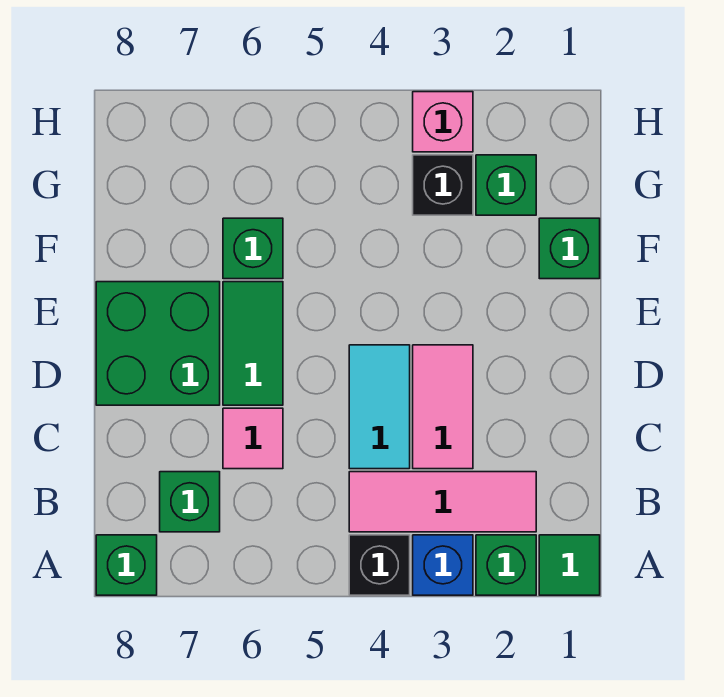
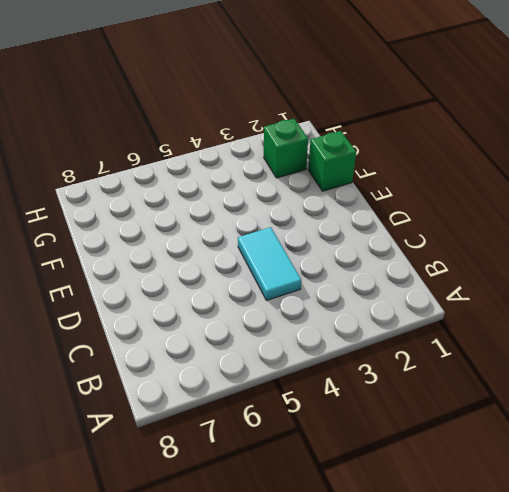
none -> green tile A1 level 1
none -> green brick A2 level 1
none -> blue brick A3 level 1

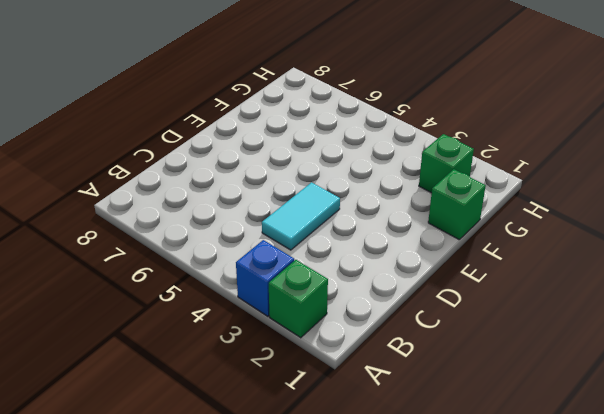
none -> green tile A1 level 1
none -> black brick A4 level 1
none -> green brick A8 level 1

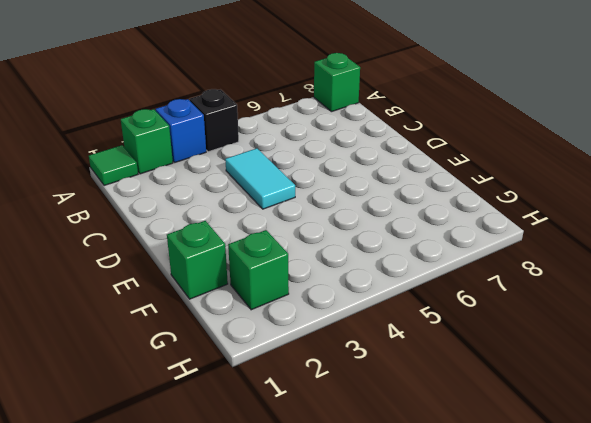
none -> pink tile B2:B4 level 1
none -> green brick B7 level 1
none -> pink tile C3:D3 level 1

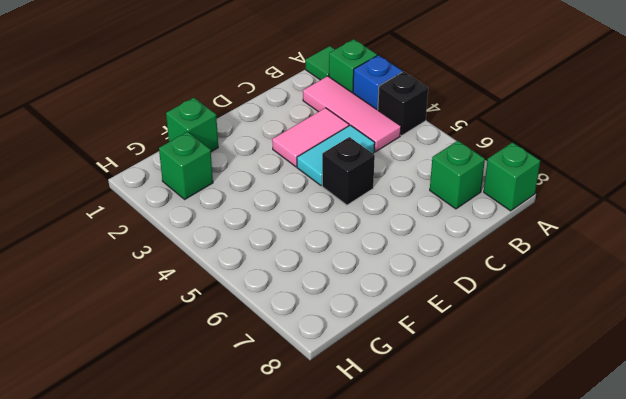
black brick D5 level 1 -> black brick G3 level 1
none -> pink tile C6 level 1
none -> green tile D6:E6 level 1
none -> green brick D7:E8 level 1

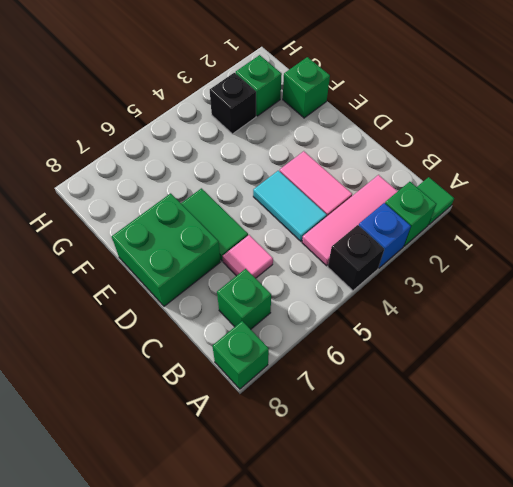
none -> green brick F6 level 1
none -> pink brick H3 level 1

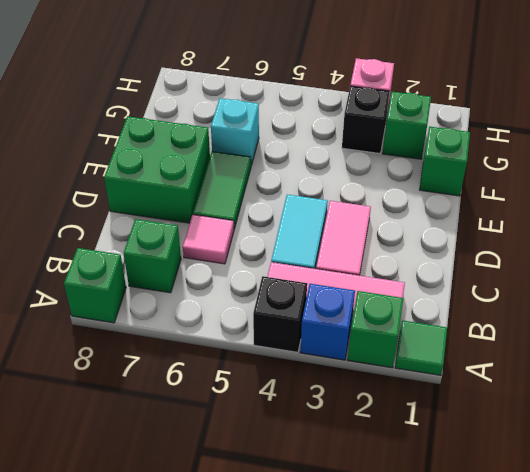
cyan brick F6 level 1 -> green brick F6 level 1

